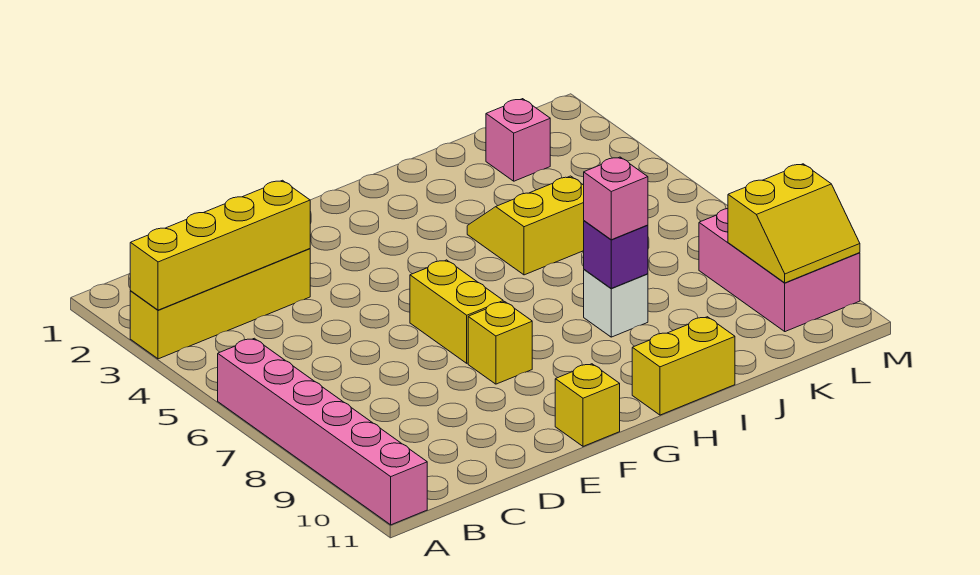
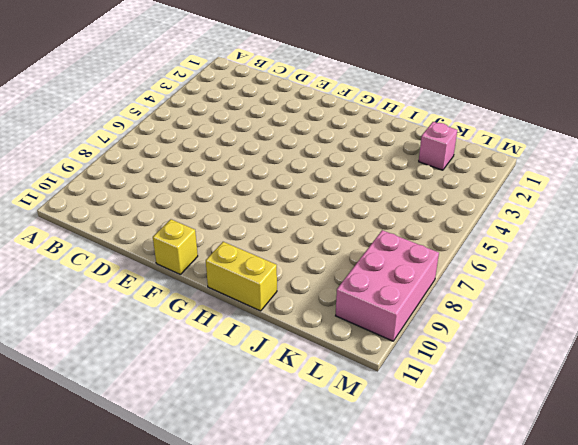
none -> yellow brick A3:D3 level 1
none -> pink brick A6:A11 level 1
none -> yellow brick F6:F7 level 1

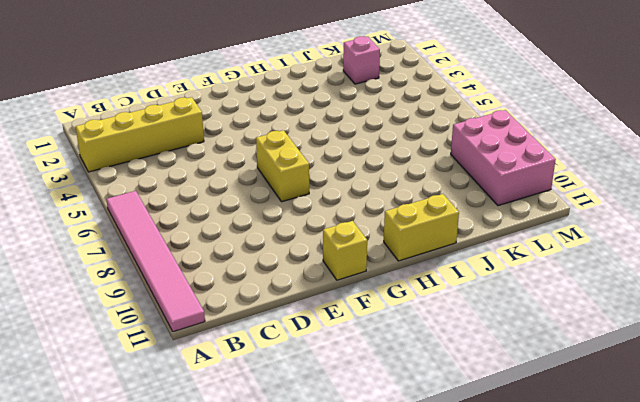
pink tile A6:A11 level 1 -> pink brick A6:A11 level 1
none -> yellow brick F8 level 1
none -> yellow slope I4:J5 level 1 top 5
none -> white brick I8 level 1

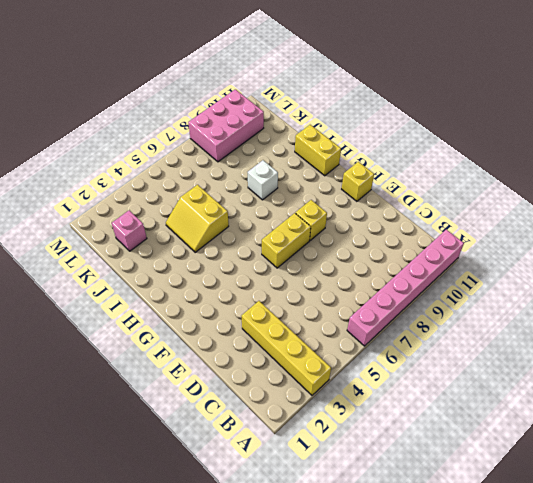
none -> yellow brick A3:D3 level 2
none -> purple brick I8 level 2
none -> yellow slope L9:M10 level 2 top 9

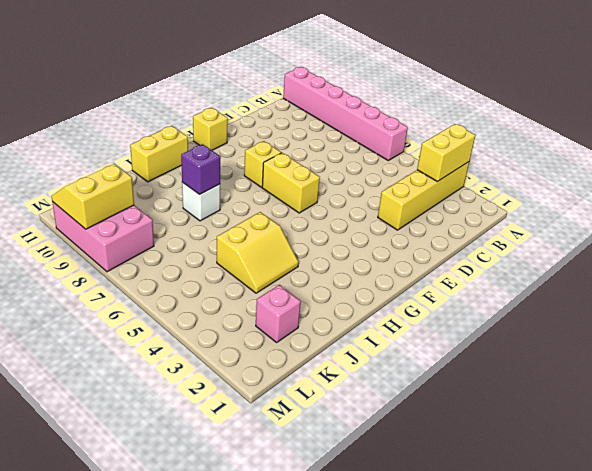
yellow brick A3:B3 level 2 -> yellow brick A3:D3 level 2
none -> pink brick I8 level 3

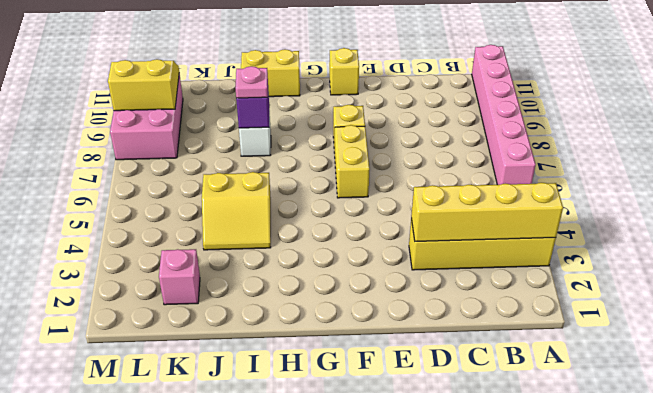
pink plate I8 level 3 -> pink brick I8 level 3

